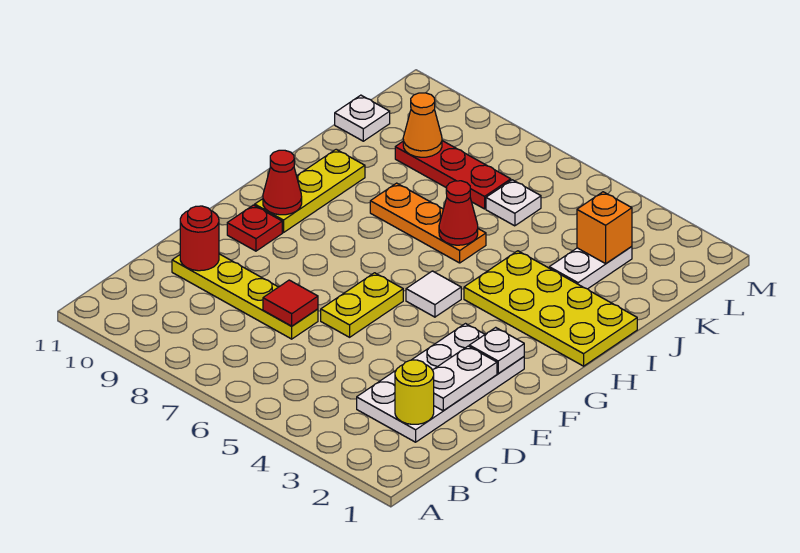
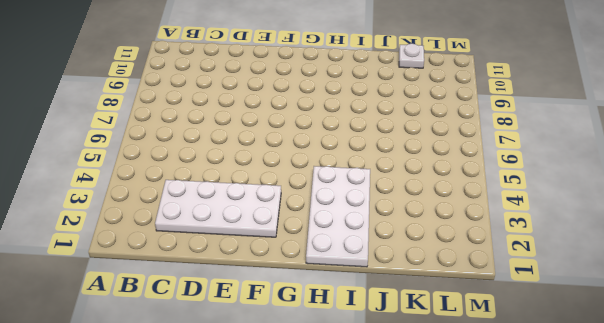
white plate H1:I4 level 1 -> yellow plate H1:I4 level 1
none -> yellow plate D7:D10 level 1
none -> yellow plate E6:F6 level 1
none -> red plate F10 level 1

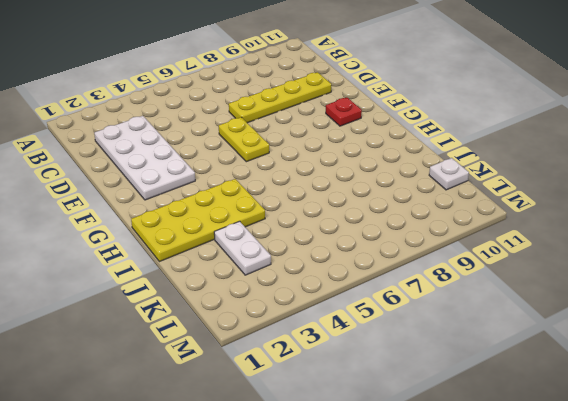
none -> white tile G5 level 1
none -> yellow plate G10:I10 level 1
none -> orange plate I6:I8 level 1

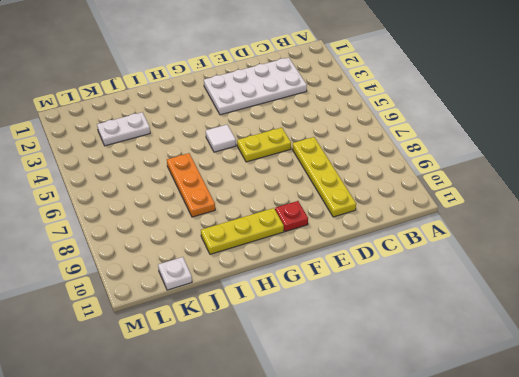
none -> yellow plate H1:I4 level 1
none -> white plate K6 level 1
none -> red plate K7:K9 level 1

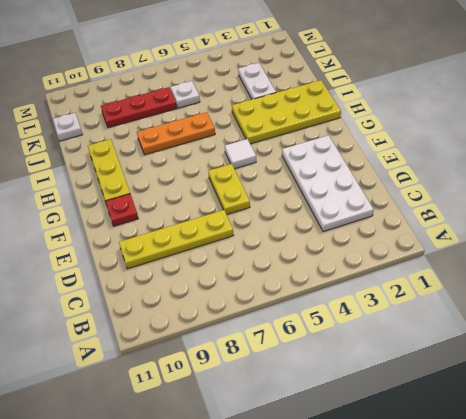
none -> yellow round brick C2 level 2
none -> white plate D2:E2 level 2
none -> red tile D7 level 2

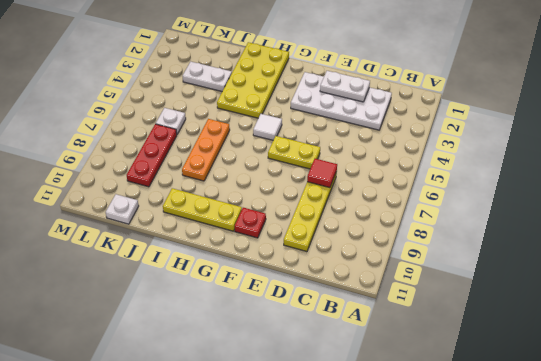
none -> yellow round brick C2 level 2
none -> red round brick D10 level 2
none -> white plate F2 level 2

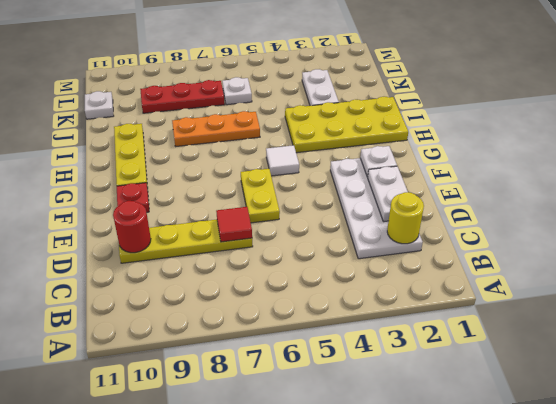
none -> red cone G10 level 2
none -> red cone I6 level 2
none -> orange brick K3 level 2

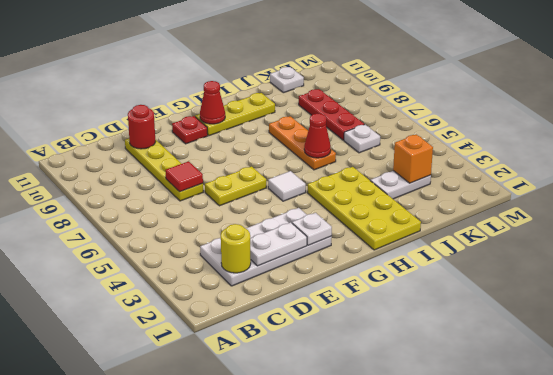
none -> orange cone K9 level 2

